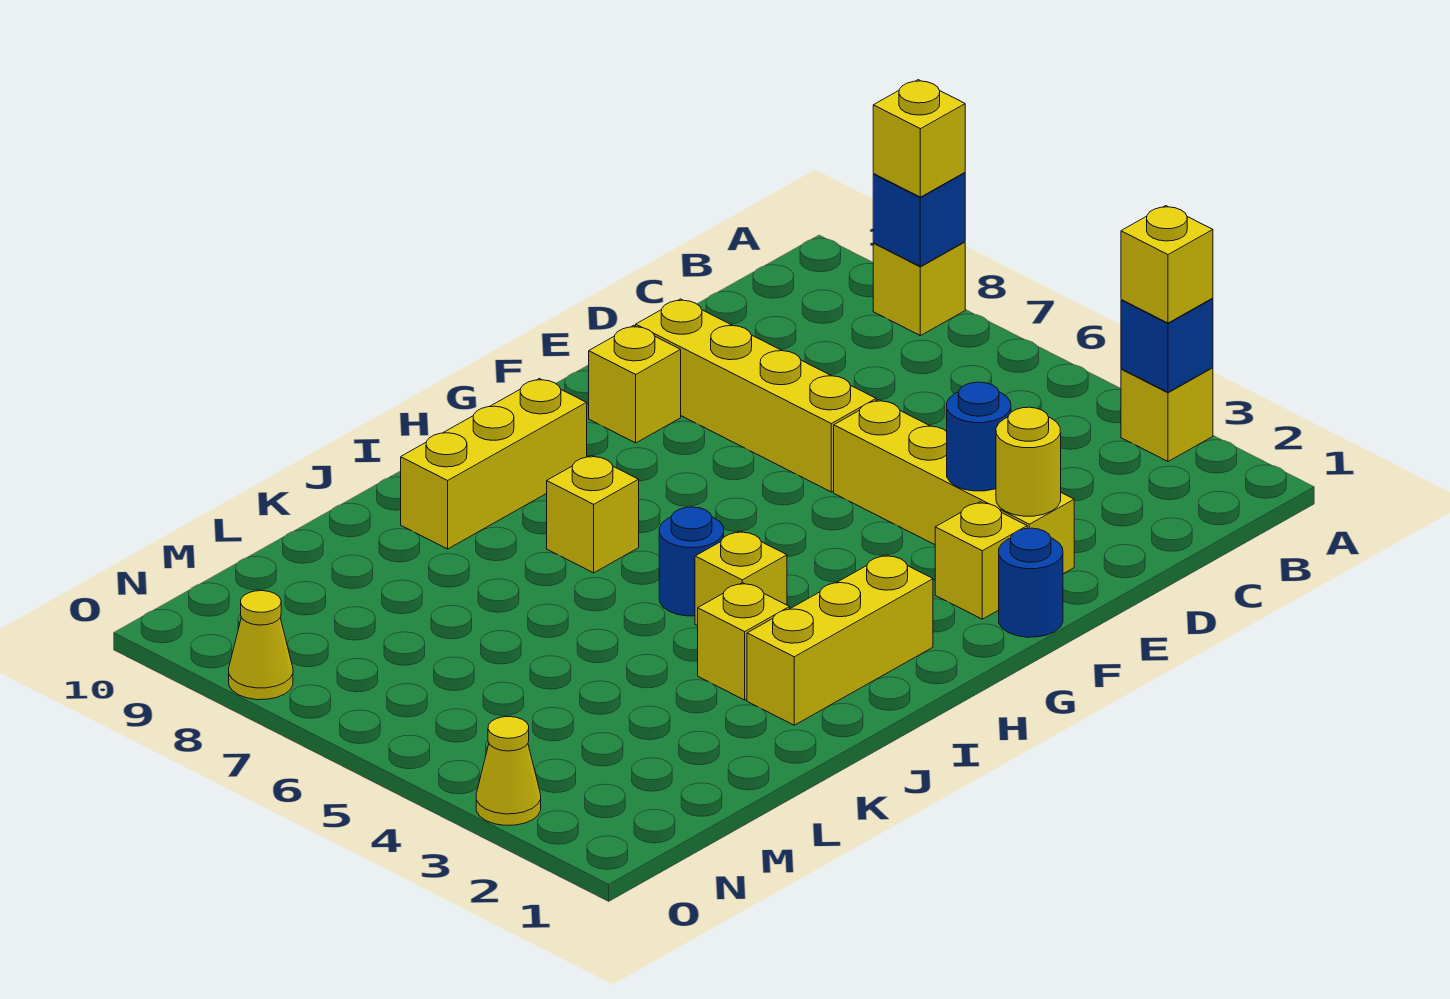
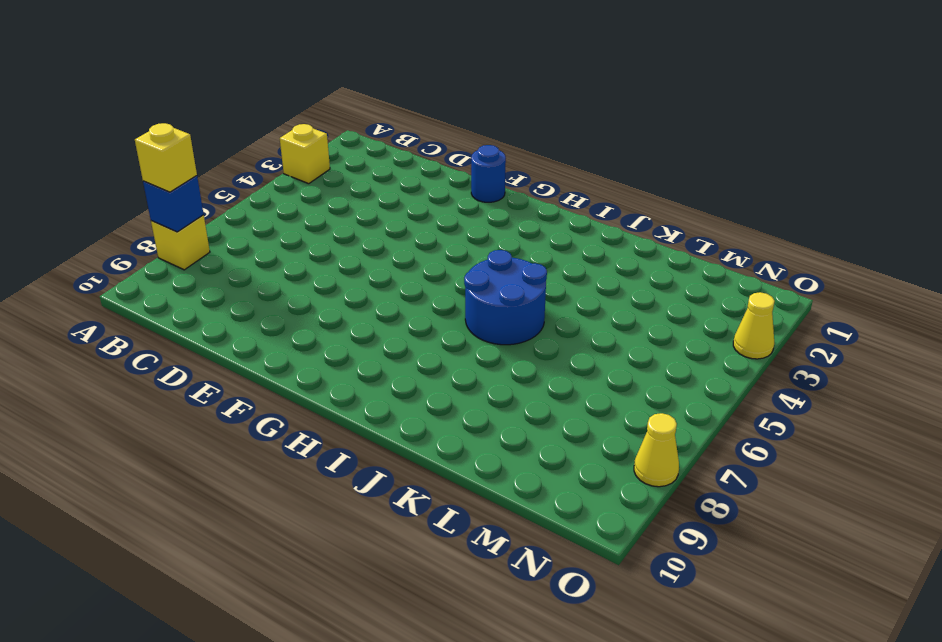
blue round brick I5:J6 level 1 -> blue round brick I5 level 1
none -> yellow brick E2:E5 level 1
none -> yellow brick E6:E9 level 1
none -> yellow brick F2 level 1

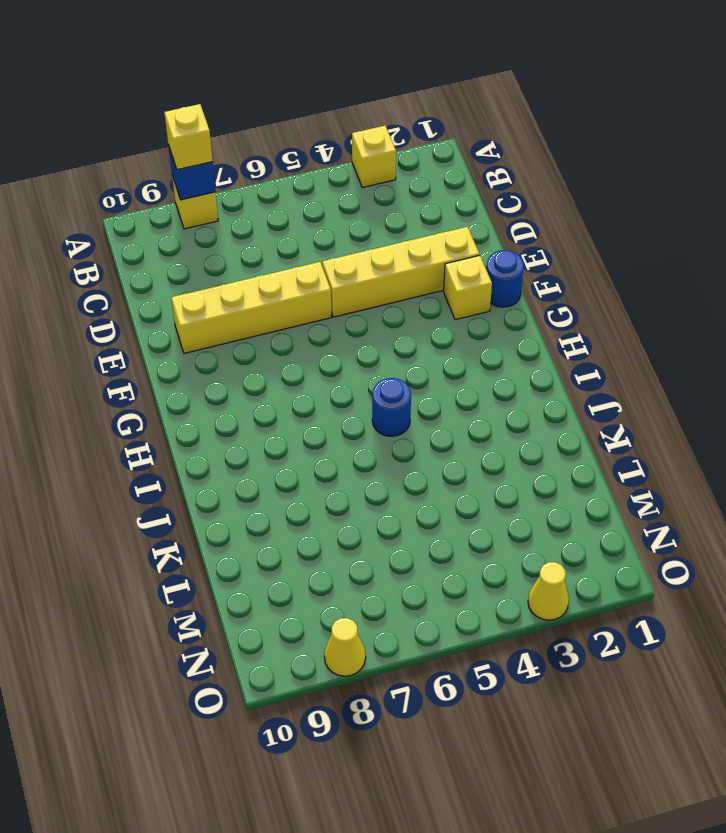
none -> yellow brick F9 level 1
none -> yellow brick H2:J2 level 1
none -> yellow brick H9:J9 level 1

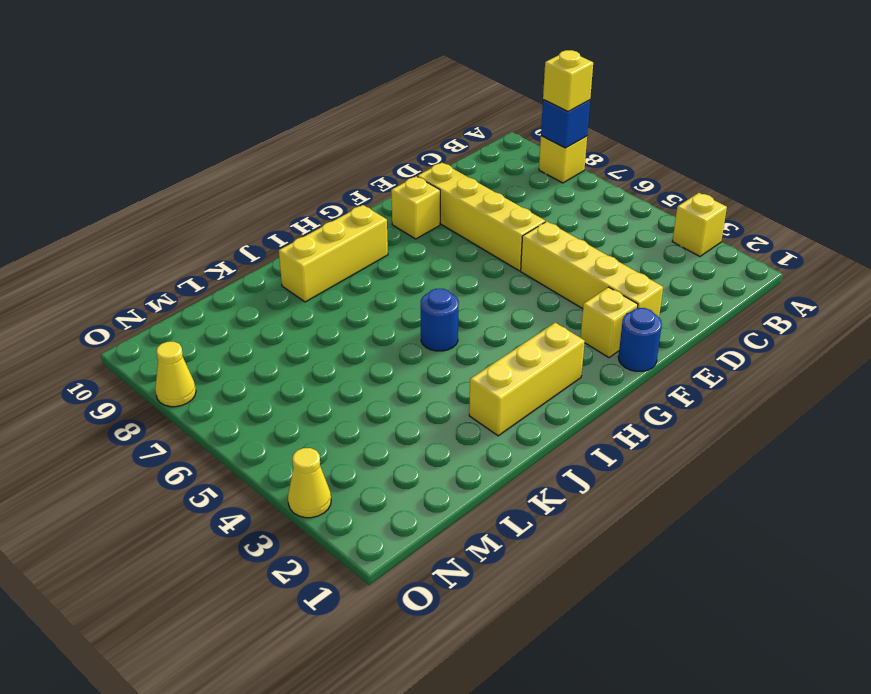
none -> yellow brick I4 level 1
none -> yellow brick I7 level 1
none -> yellow brick J3 level 1

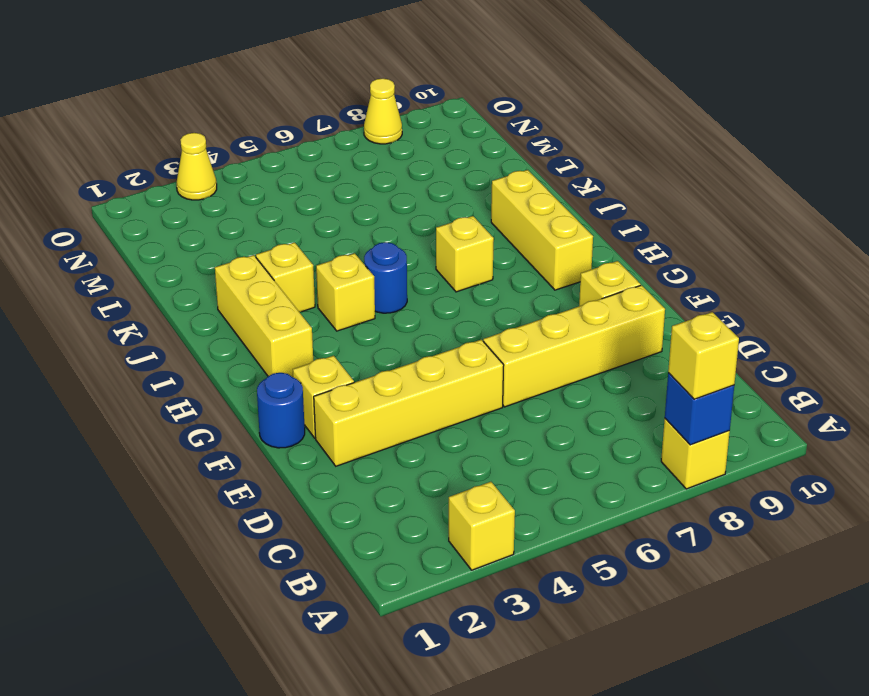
none -> blue brick A3 level 2
none -> yellow round brick E2 level 2
none -> blue round brick E3 level 2

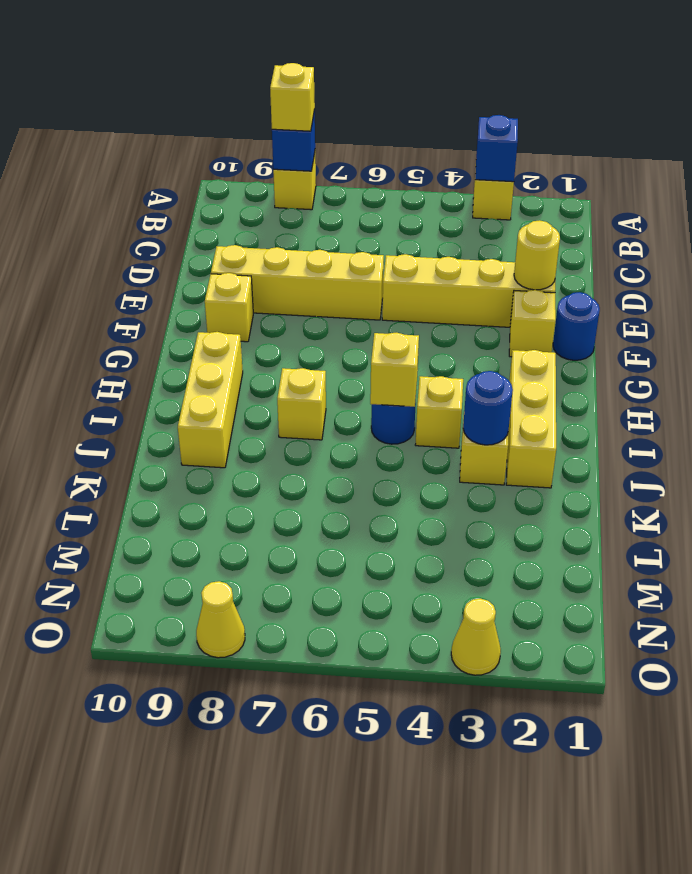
yellow brick I5 level 2 -> yellow brick A3 level 3
blue round brick J3 level 2 -> blue round brick E3 level 2

